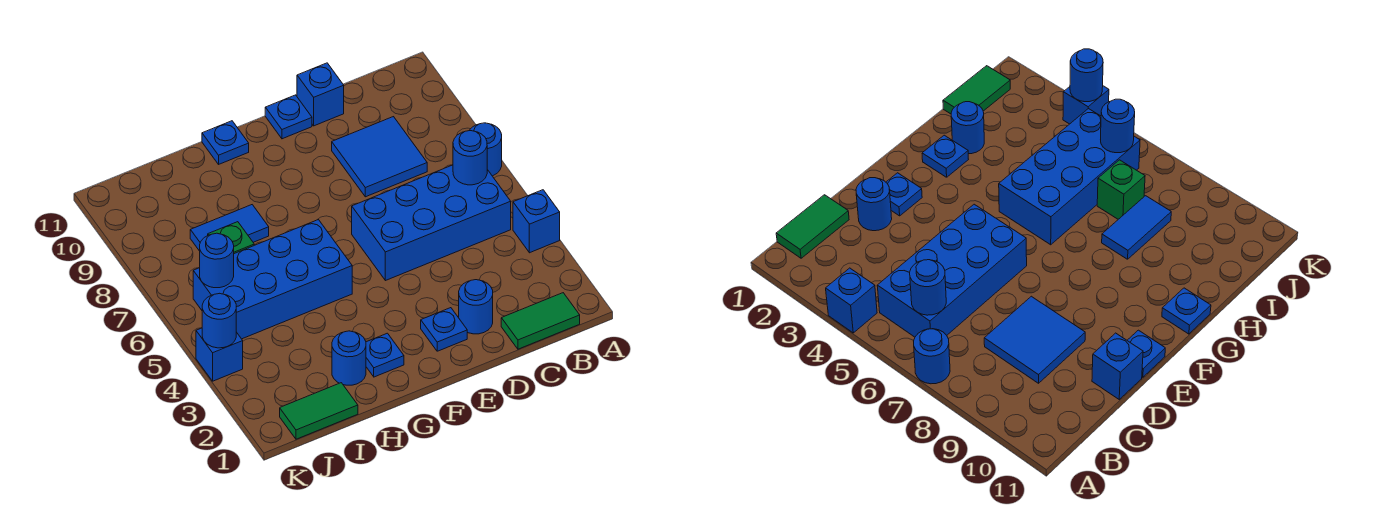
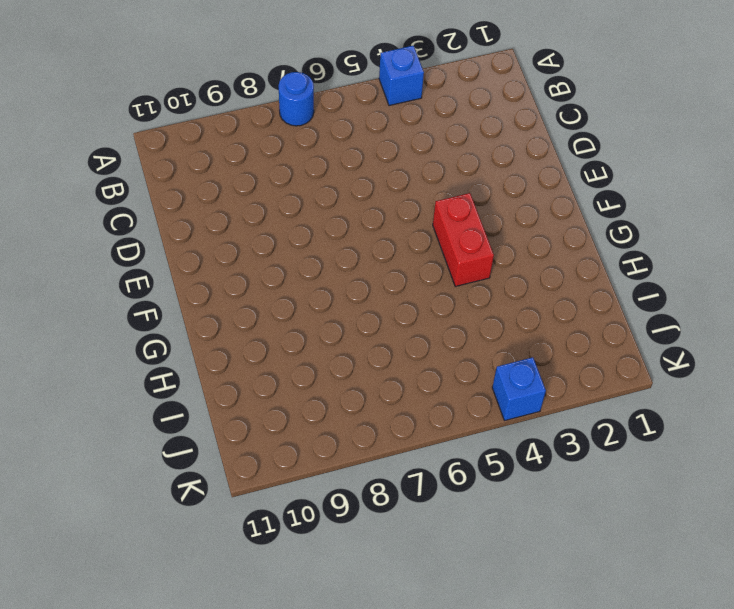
red brick F4:G4 level 1 -> none
none -> green tile B1:C1 level 1
none -> blue brick B5:E6 level 1
none -> blue tile C8:D9 level 1

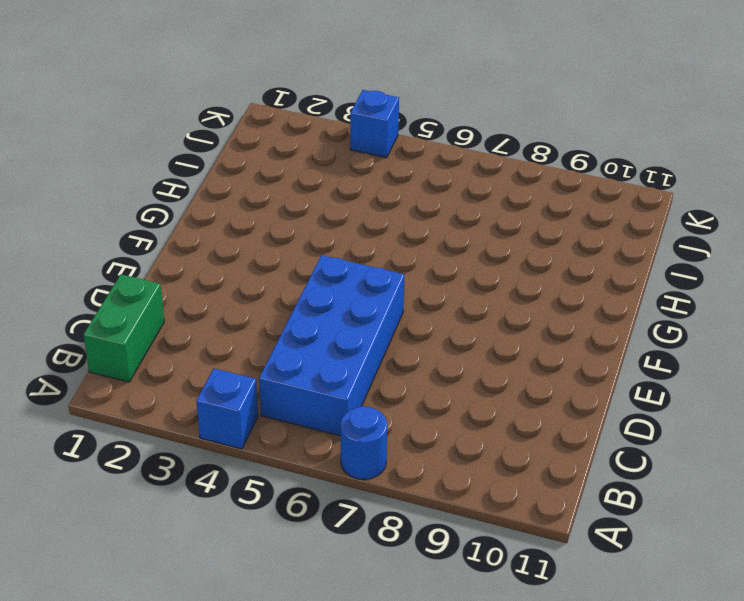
green brick B1:C1 level 1 -> green tile B1:C1 level 1
none -> blue tile C8:D9 level 1
none -> blue round brick D2 level 1
none -> blue brick D11 level 1

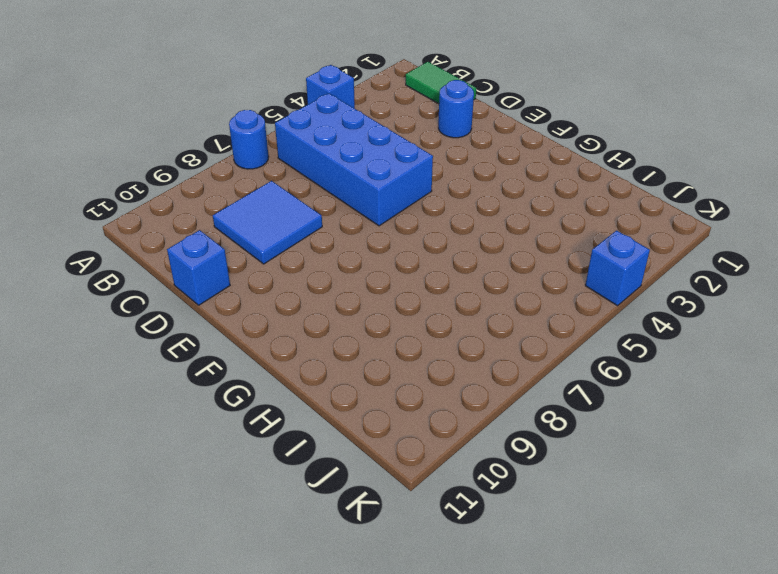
none -> blue plate E2 level 1
none -> blue plate E11 level 1
none -> blue plate G2 level 1

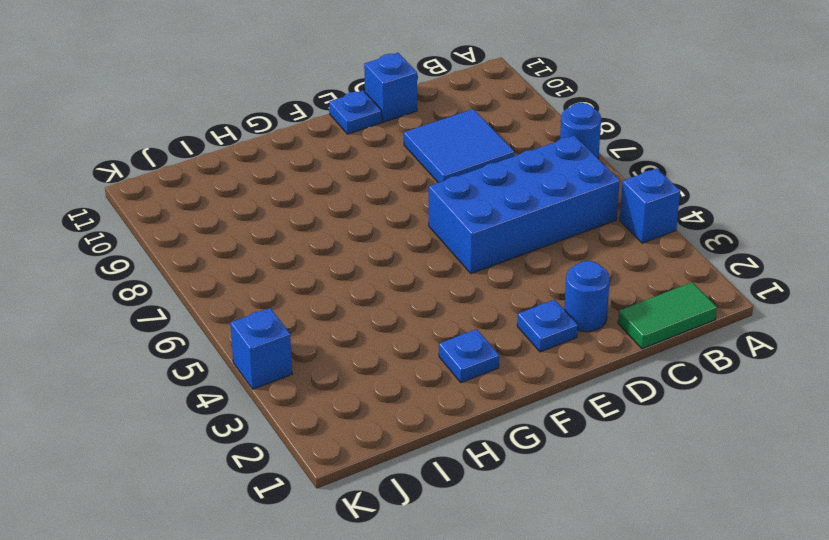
none -> blue brick G5:J6 level 1
none -> blue plate G11 level 1
none -> blue round brick H2 level 1

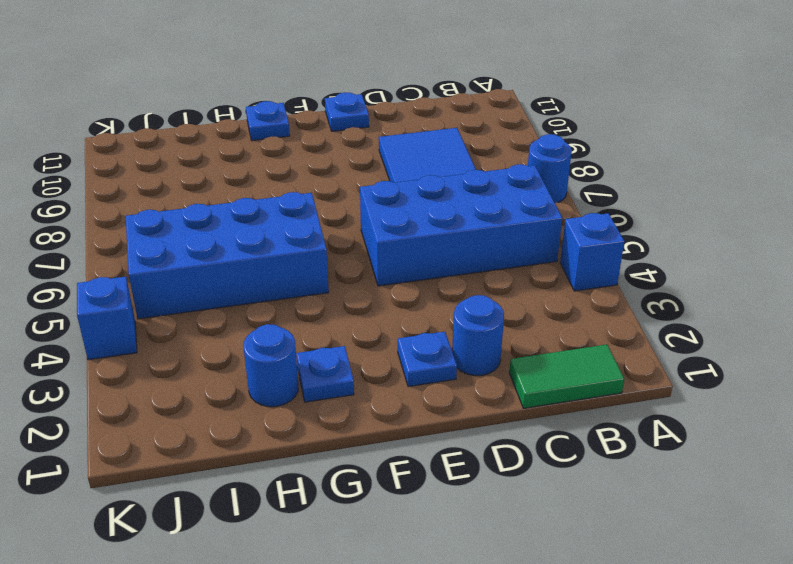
none -> blue brick D11 level 1
none -> blue tile H8:I8 level 1
none -> green tile I1:J1 level 1

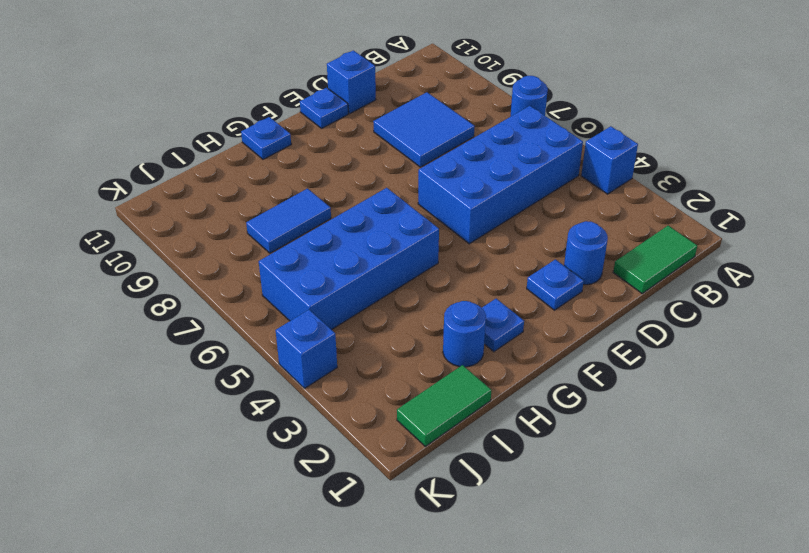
none -> green brick I7 level 1
none -> blue round brick B6 level 2
none -> blue round brick J6 level 2

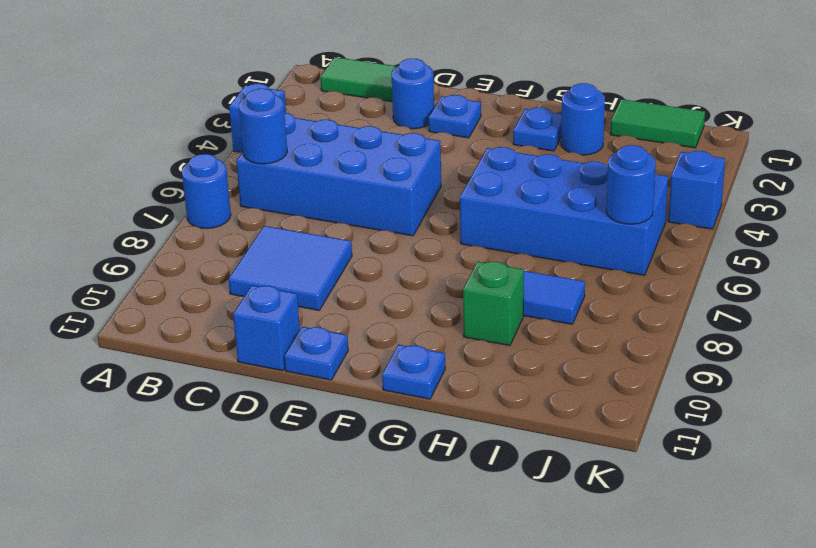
green brick H9 level 1 -> green brick I7 level 1
none -> blue round brick K4 level 2

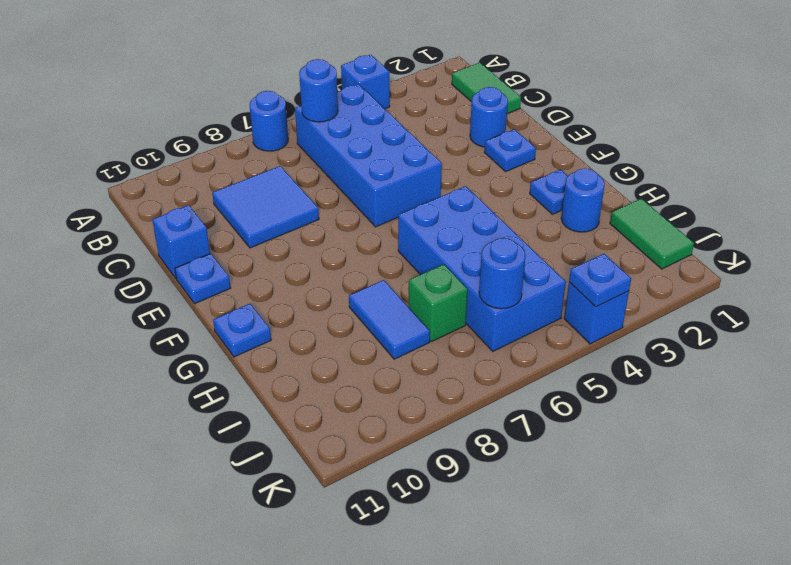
blue plate K4 level 2 -> blue round brick K4 level 2

